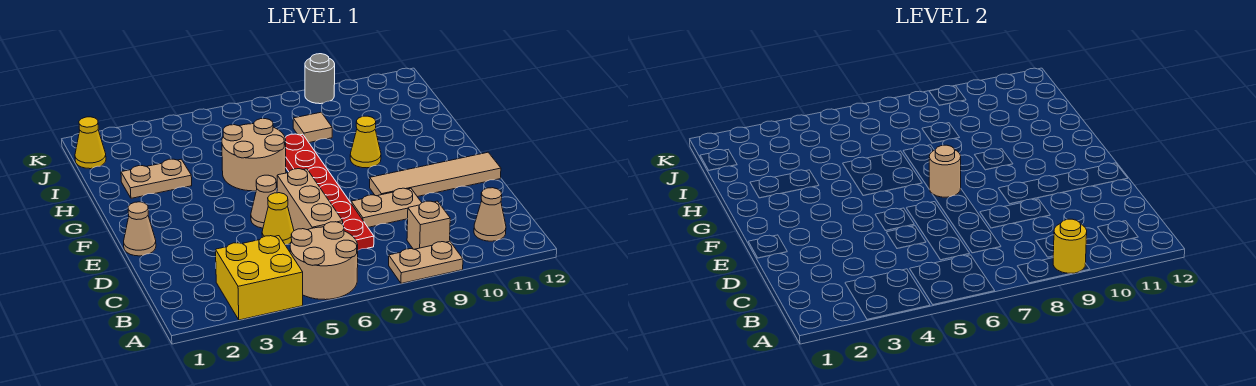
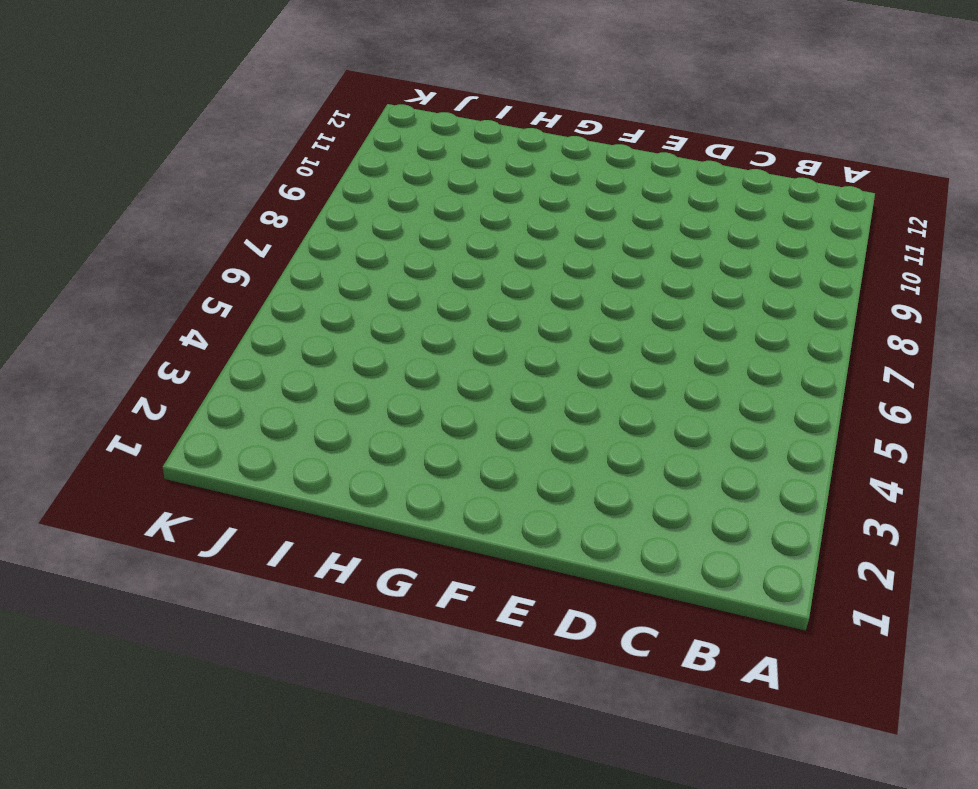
none -> yellow brick A3:B4 level 1
none -> tan round brick A5:B6 level 1
none -> tan plate A8:A9 level 1

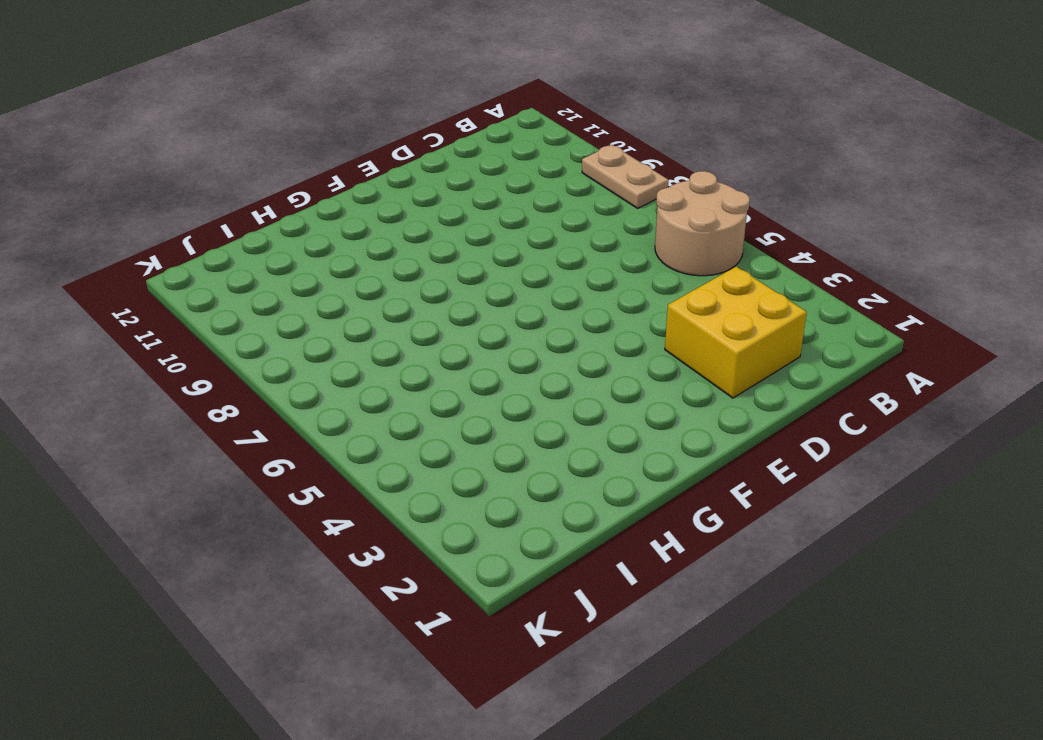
yellow brick C2:D3 level 1 -> yellow brick A3:B4 level 1
none -> tan brick B9 level 1
none -> tan cone B11 level 1
none -> tan brick C6:E6 level 1

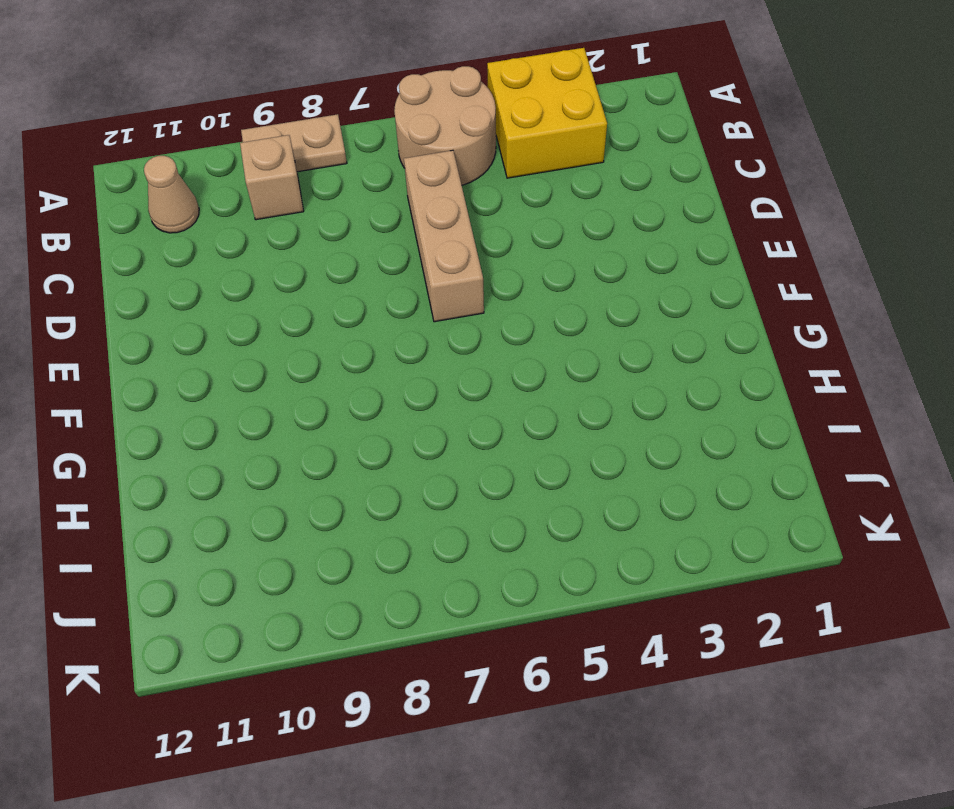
none -> red plate C7:H7 level 1
none -> yellow cone D5 level 1
none -> tan plate D8:D9 level 1

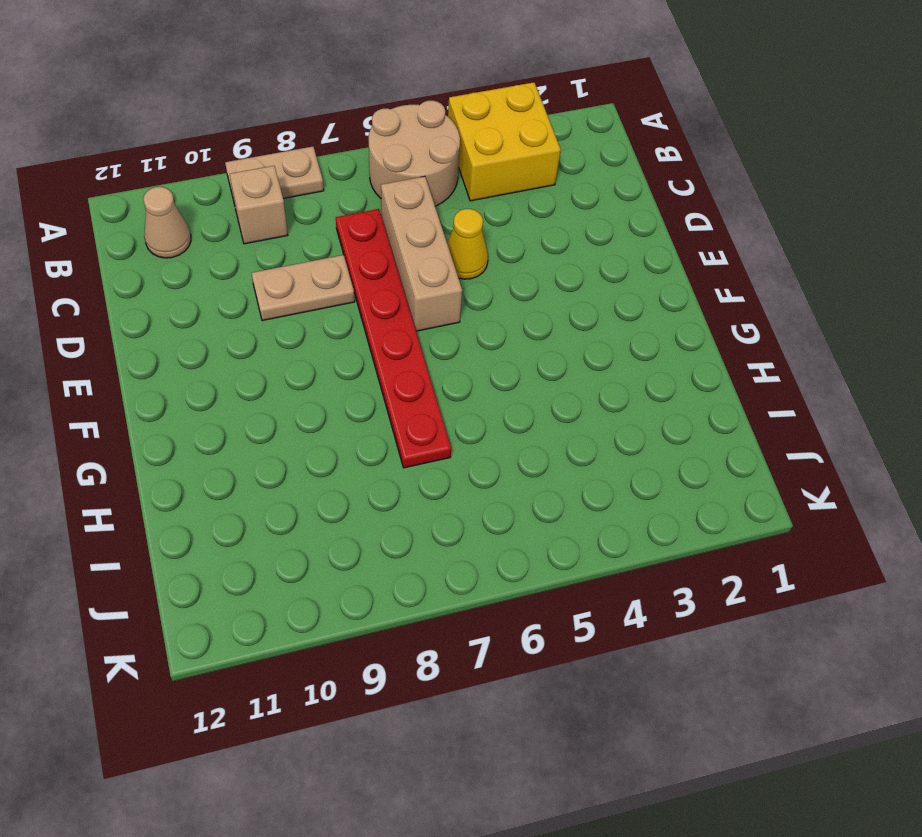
none -> tan cone E1 level 1
none -> tan cone E5 level 1
none -> tan tile E9:E12 level 1

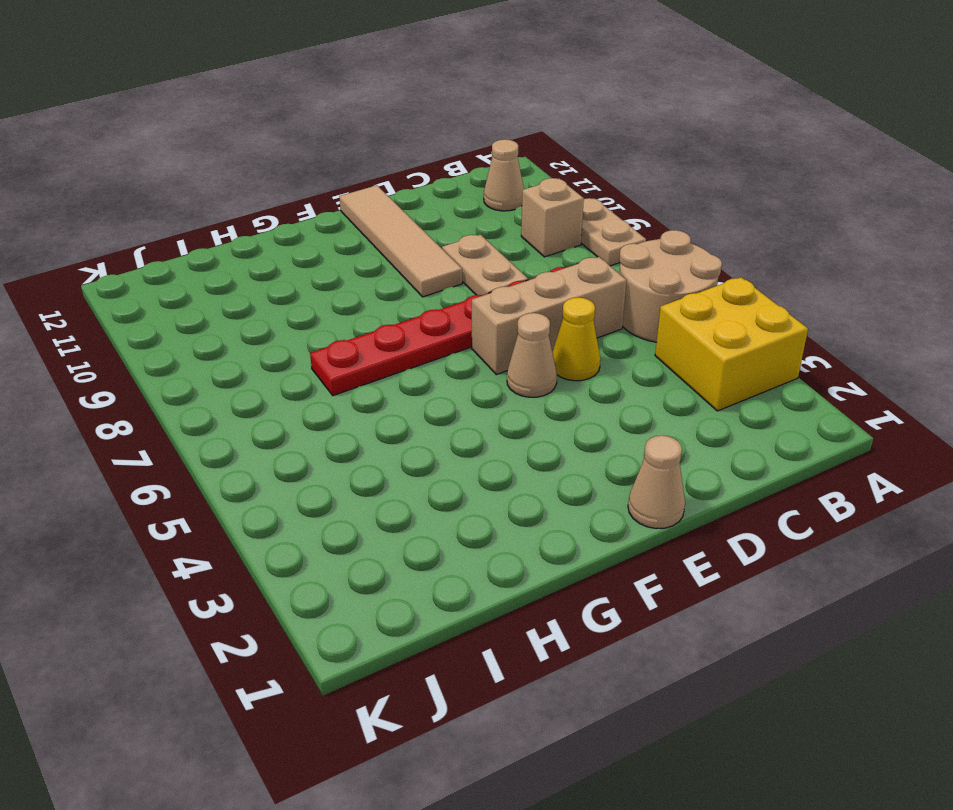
none -> tan round brick G5:H6 level 1
none -> yellow cone G9 level 1
none -> tan plate H2:H3 level 1

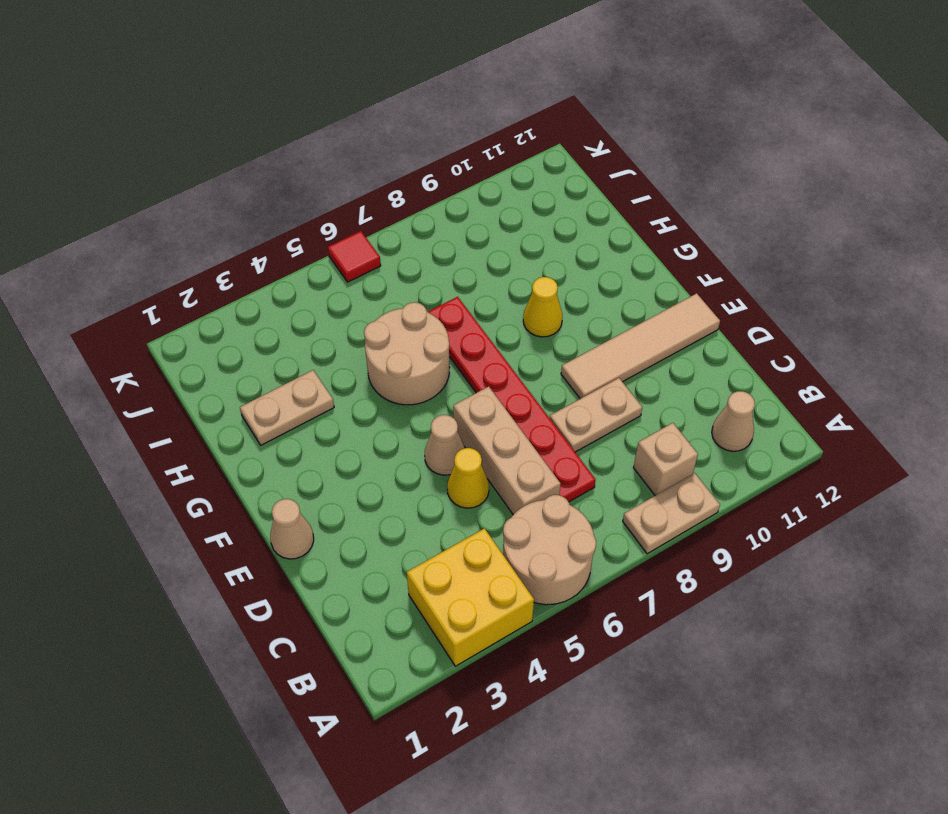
red tile K6 level 1 -> none
none -> tan tile I8 level 1
none -> yellow cone J1 level 1
none -> grey round brick K9 level 1

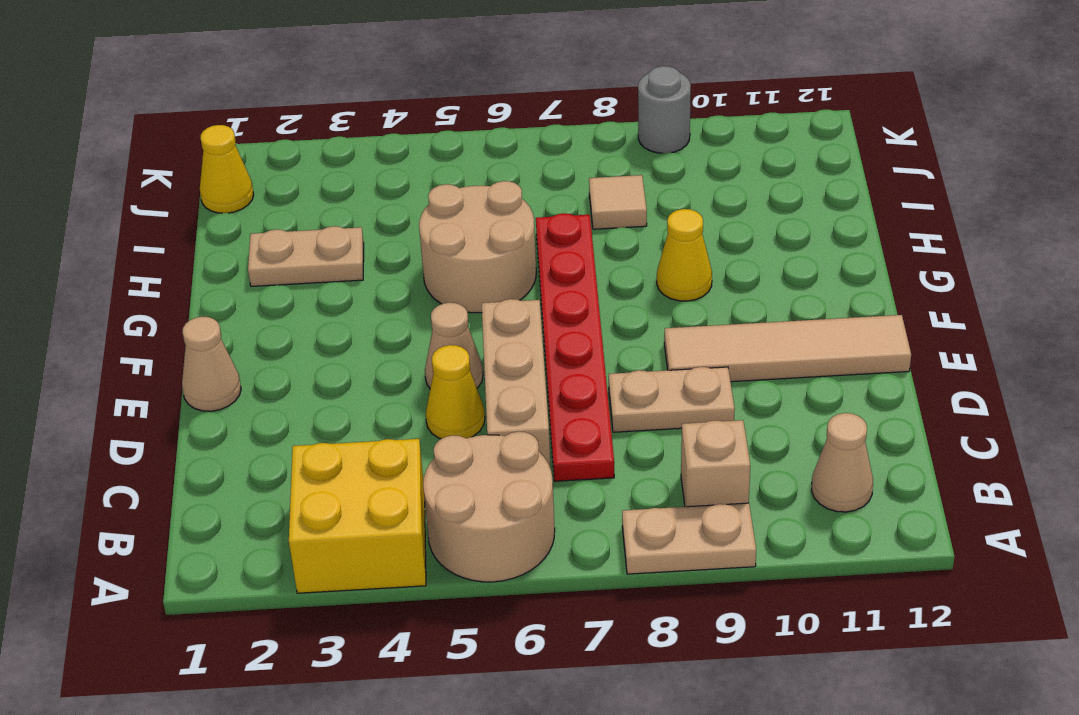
none -> yellow round brick A9 level 2
none -> tan round brick F7 level 2

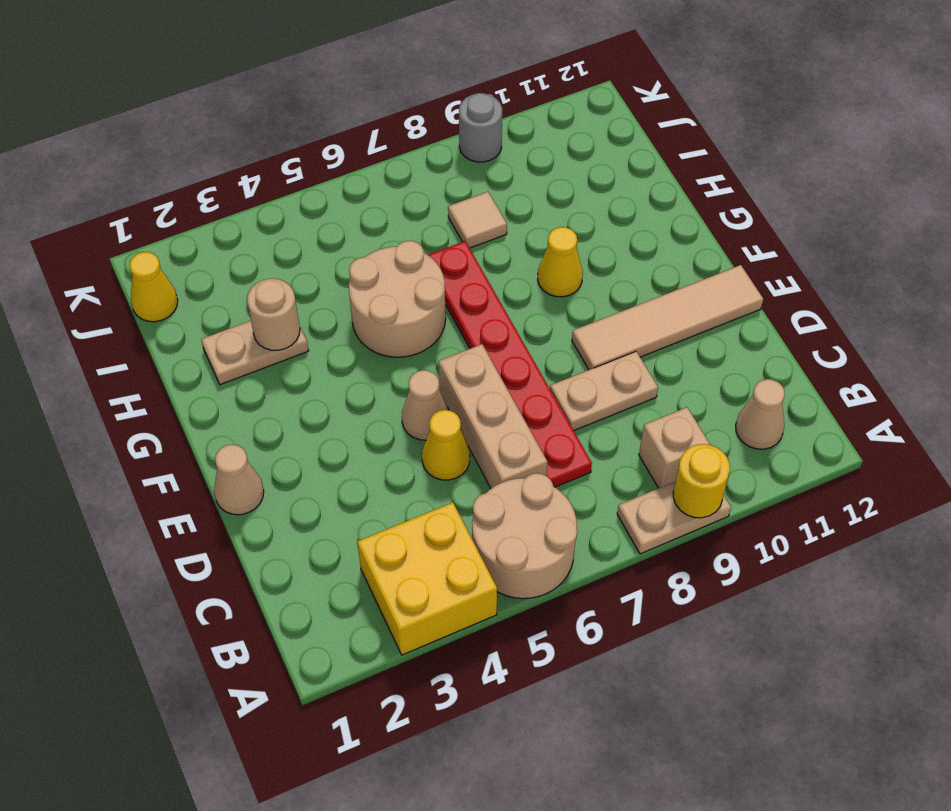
tan round brick H3 level 2 -> tan round brick F7 level 2

